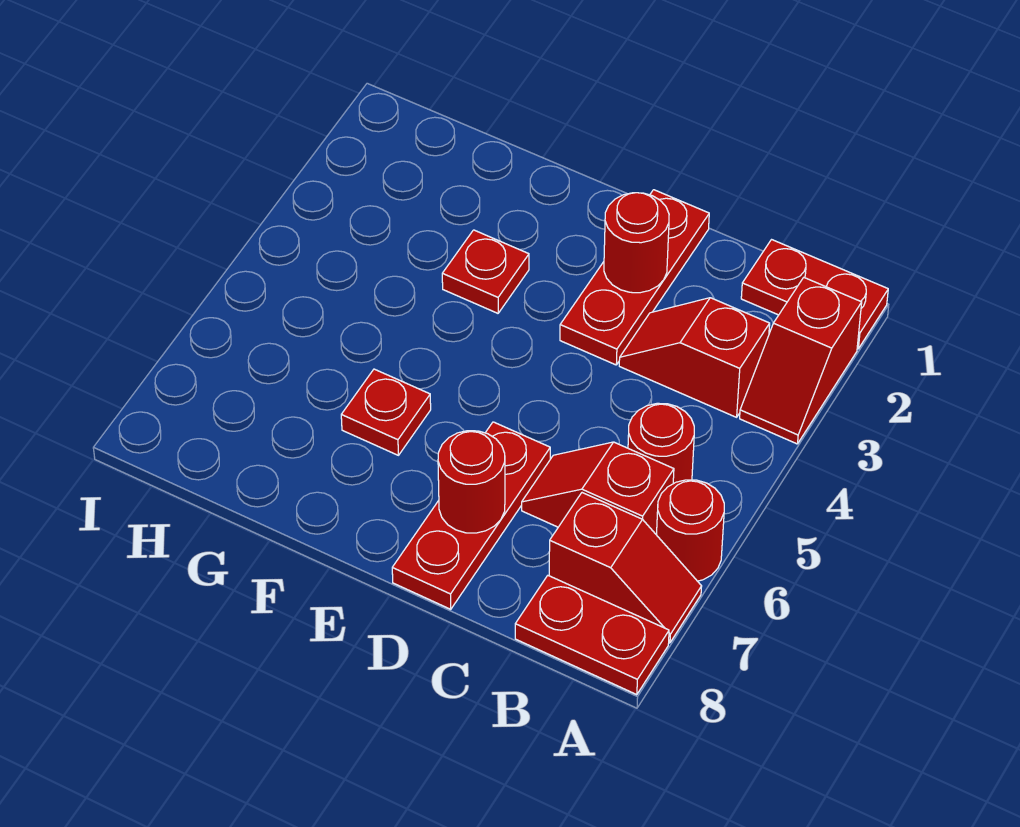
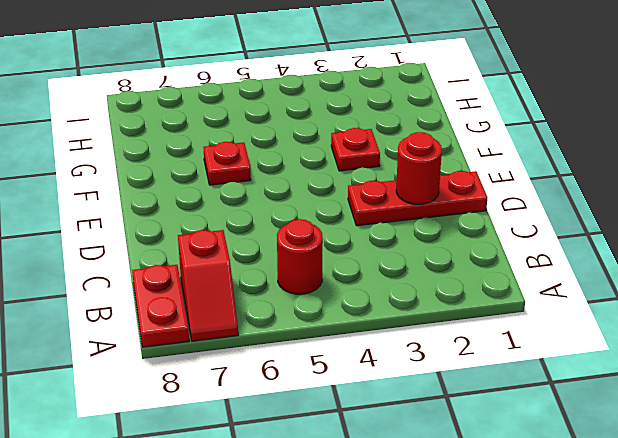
none -> red plate A1:B1 level 1
none -> red slope A2:A3 level 1 top 2
none -> red round brick A6 level 1

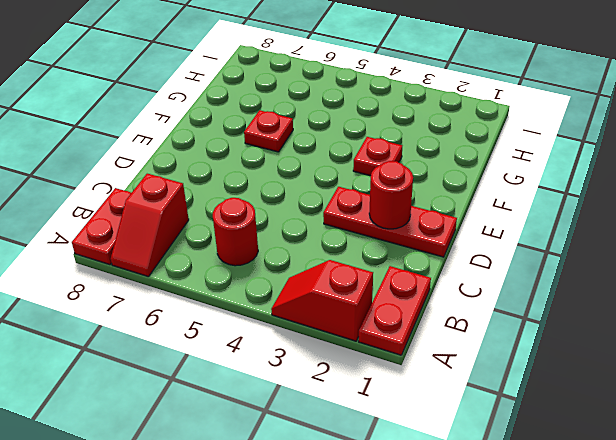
none -> red round brick A6 level 1
none -> red slope B3:C3 level 1 top B
none -> red slope B6:C6 level 1 top B

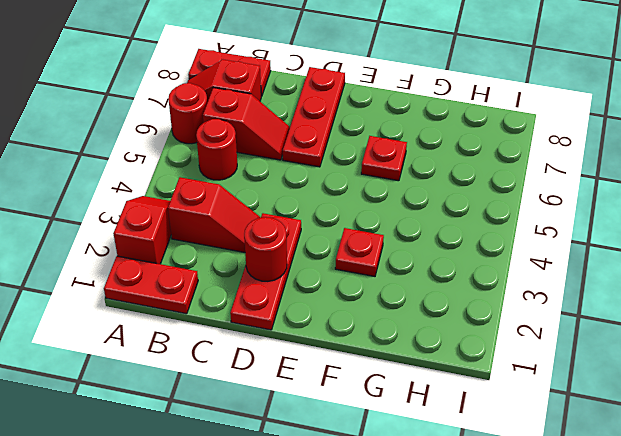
none -> red round brick D7 level 2

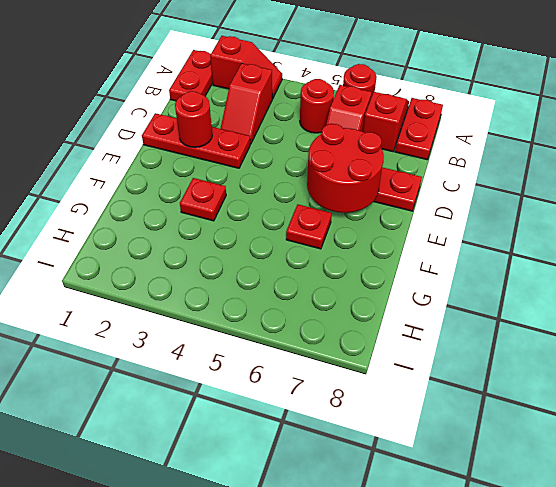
red round brick D6:E7 level 2 -> red round brick D7 level 2

